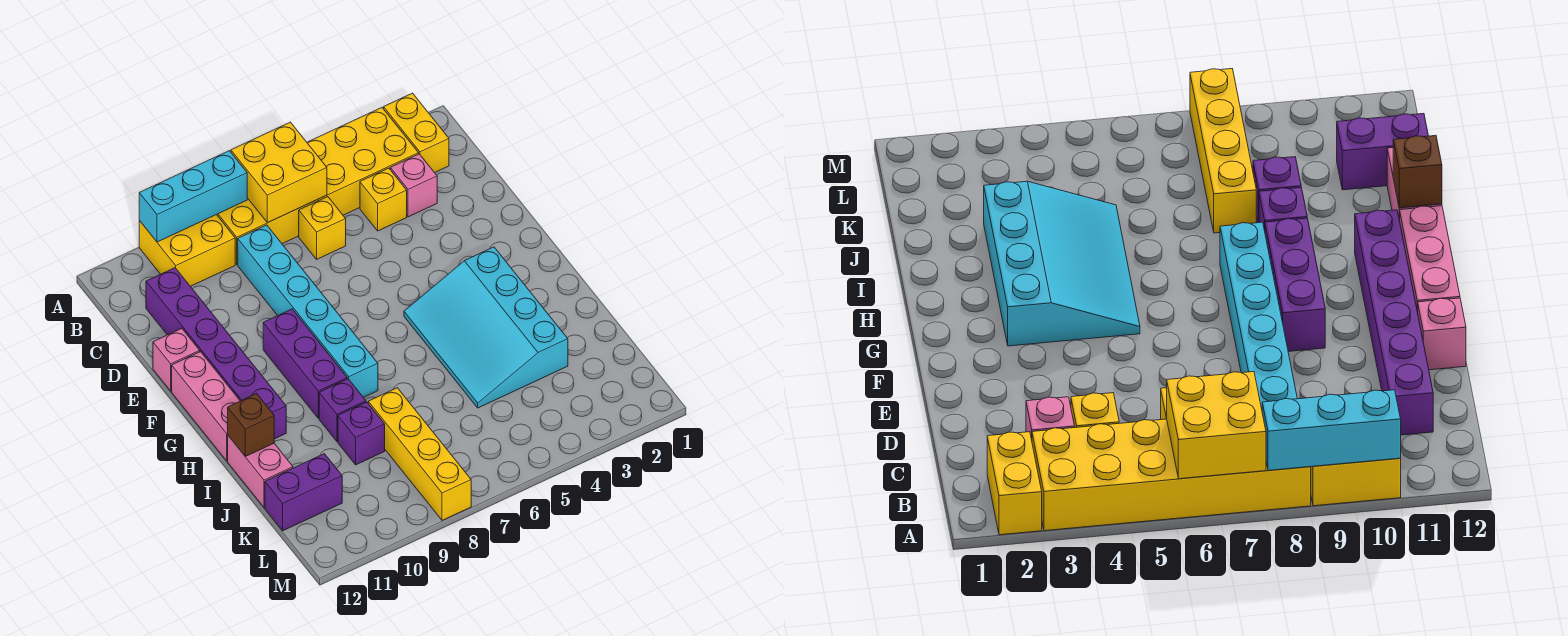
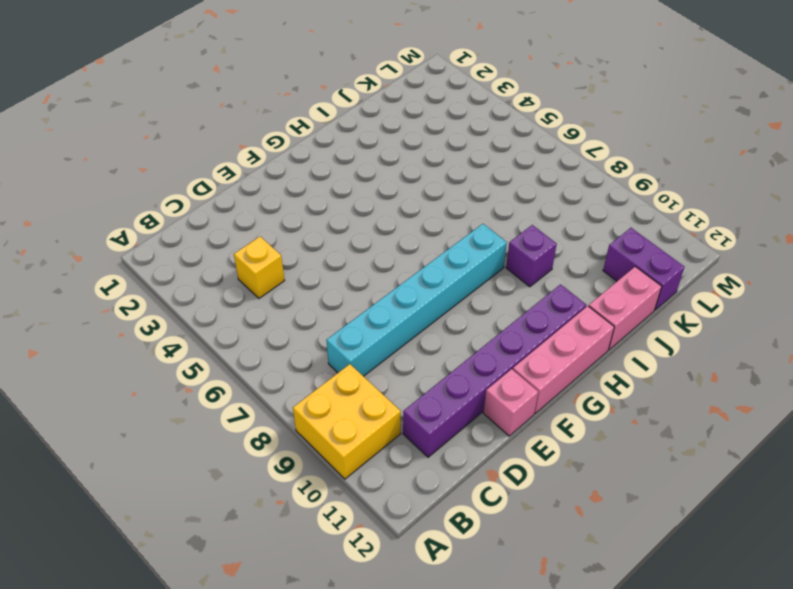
none -> yellow brick A2:B2 level 1
none -> yellow brick A3:B8 level 1
none -> pink brick C3 level 1

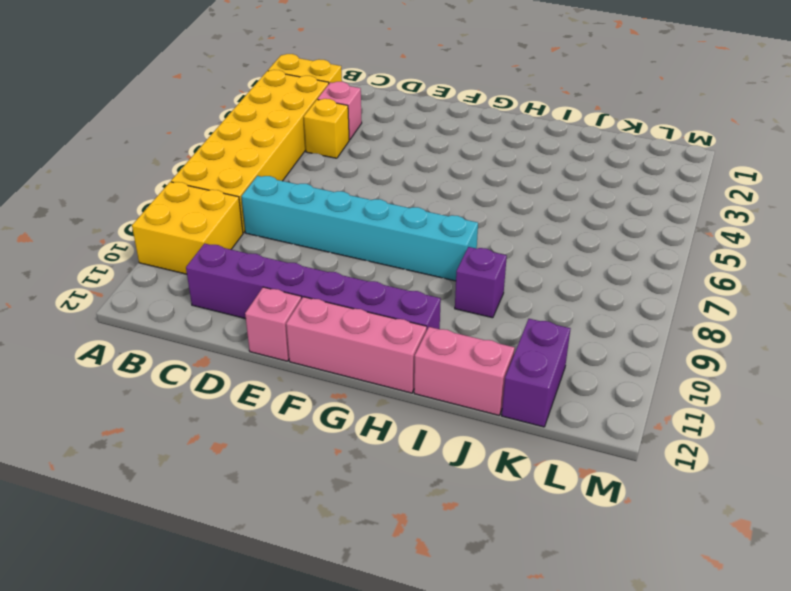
none -> yellow brick C6 level 1
none -> purple brick F9:H9 level 1
none -> cyan slope G3:J5 level 1 top 3

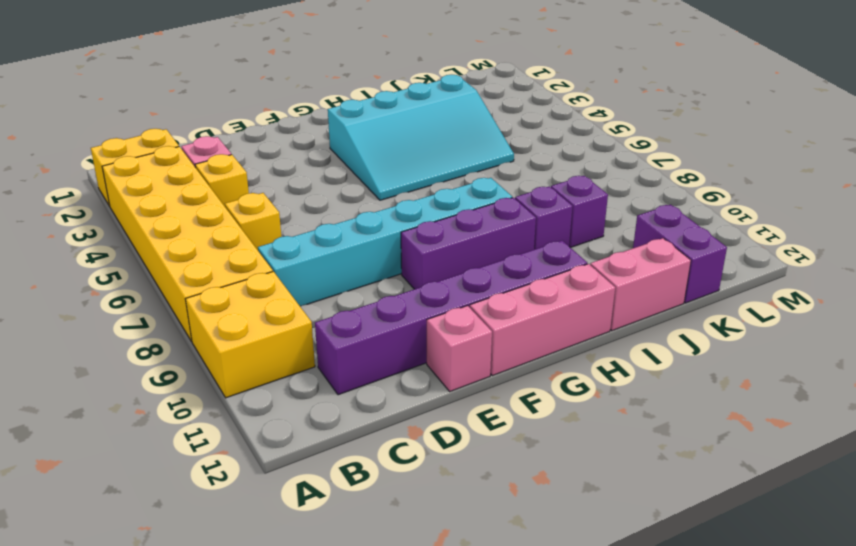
none -> yellow brick J8:M8 level 1
none -> yellow brick A6:B7 level 2
none -> cyan brick A8:A10 level 2

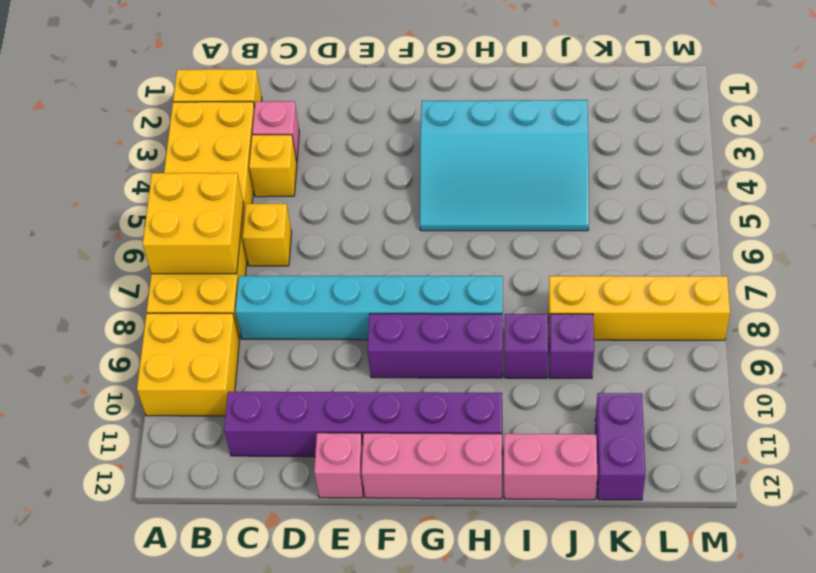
none -> cyan brick A8:A10 level 2
none -> brown brick I12 level 2

